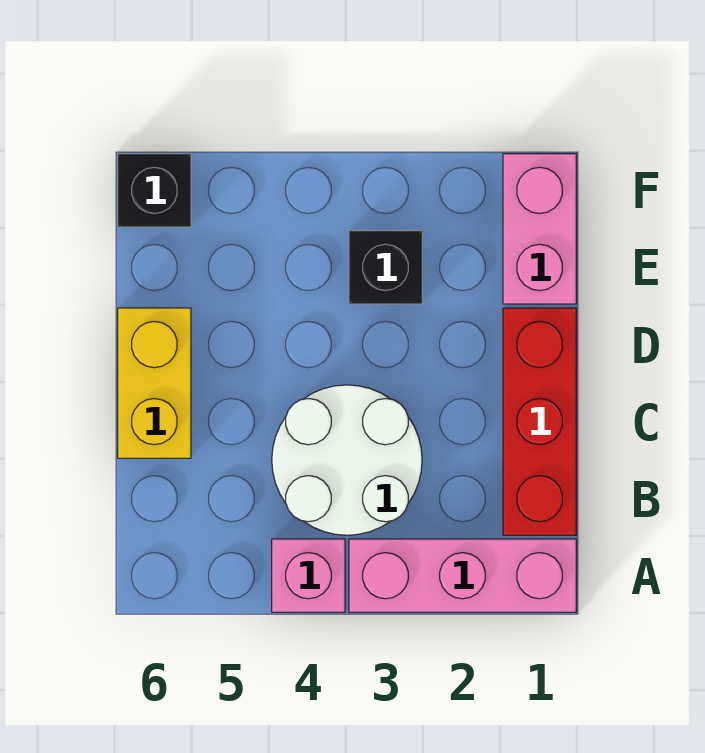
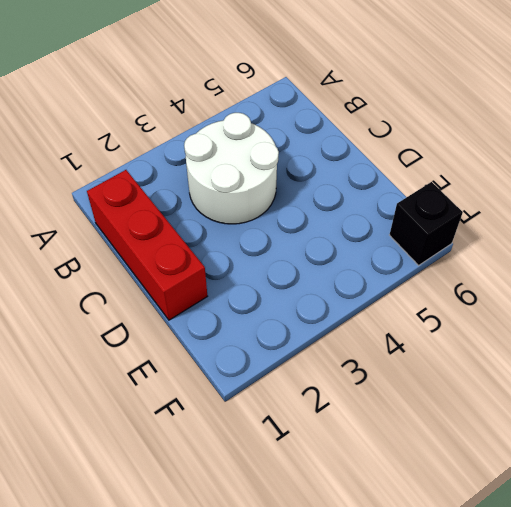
none -> pink brick A1:A3 level 1
none -> pink brick A4 level 1

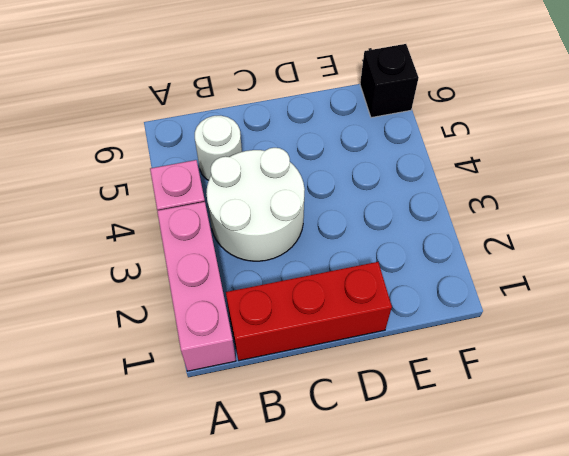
white round brick B5 level 1 -> none
none -> yellow brick C6:D6 level 1
none -> pink brick E1:F1 level 1

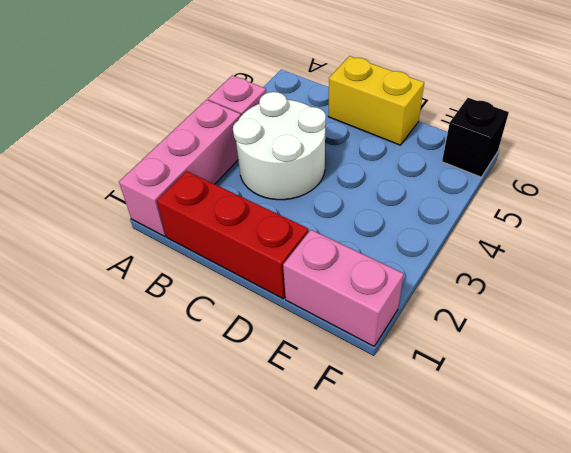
none -> black brick E3 level 1

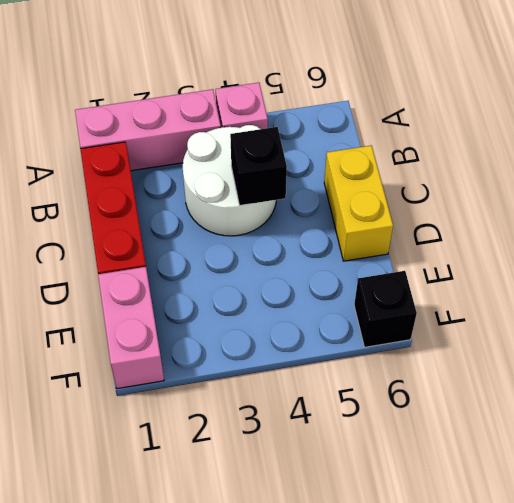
black brick C4 level 2 -> black brick E3 level 1

